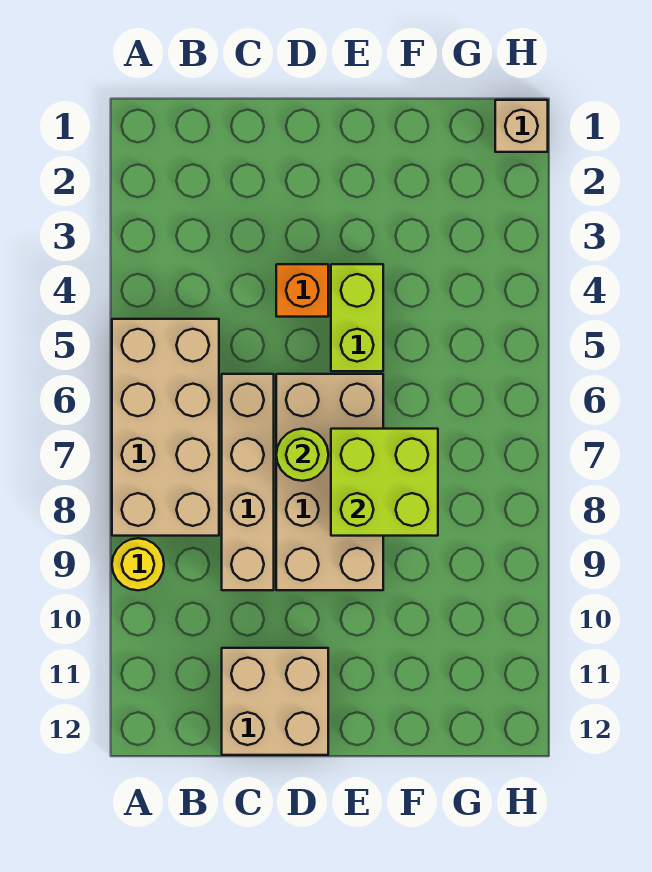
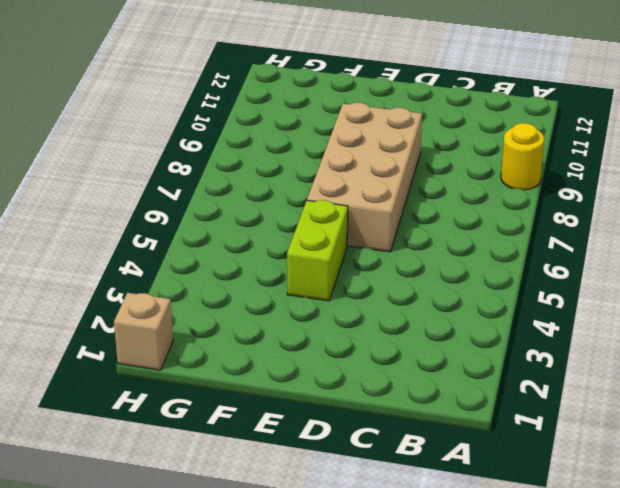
none -> tan brick A5:B8 level 1
none -> tan brick C6:C9 level 1

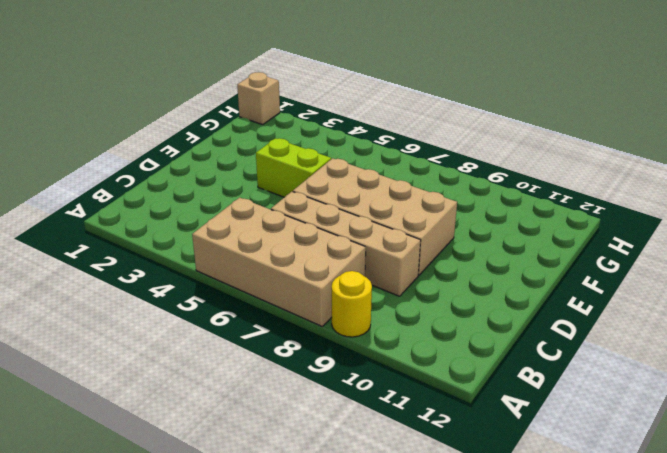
none -> tan brick C11:D12 level 1
none -> orange brick D4 level 1

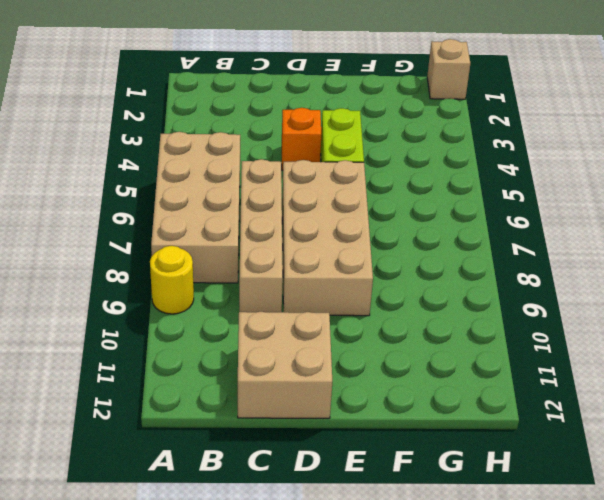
none -> lime round brick D7 level 2
none -> lime brick E7:F8 level 2

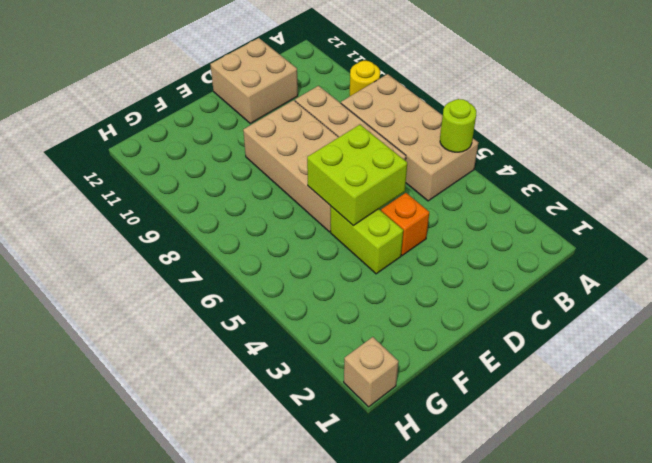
lime round brick A5 level 2 -> lime round brick D7 level 2
lime brick D5:E6 level 2 -> lime brick E7:F8 level 2

